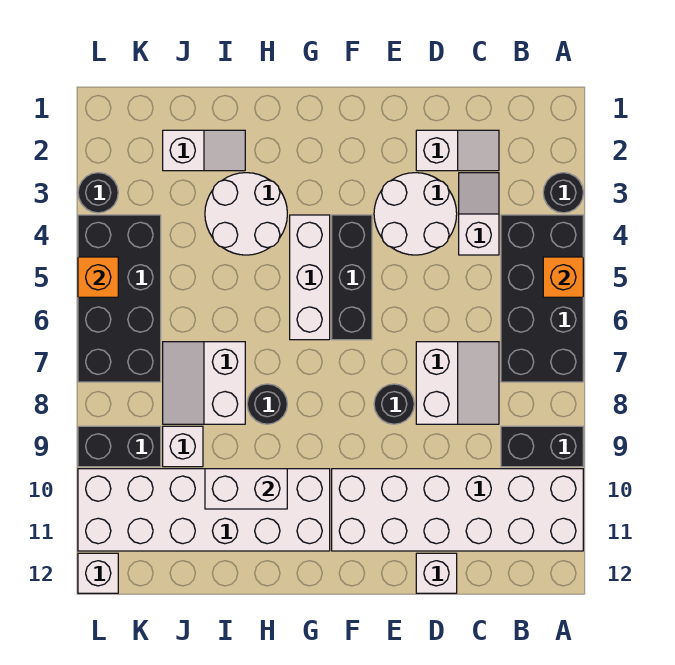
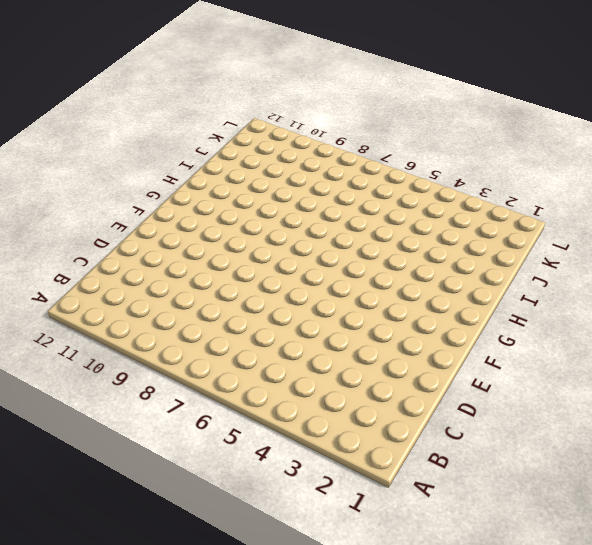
none -> black round brick A3 level 1
none -> black brick A4:B7 level 1
none -> black brick A9:B9 level 1

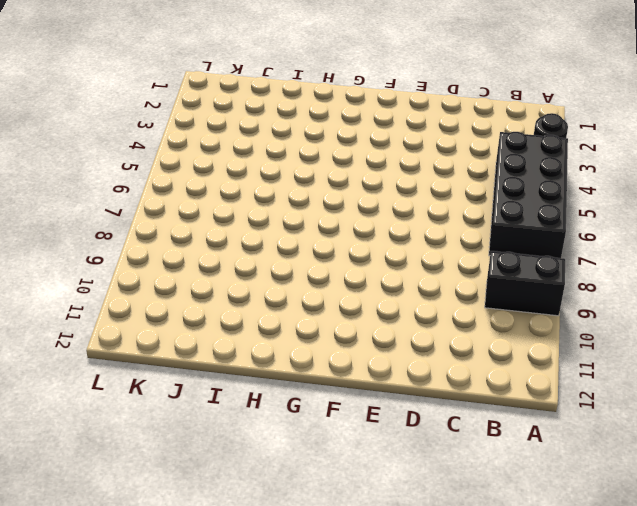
none -> white brick A10:F11 level 1
none -> white slope C2:D2 level 1 top D
none -> white slope C3:C4 level 1 top 4

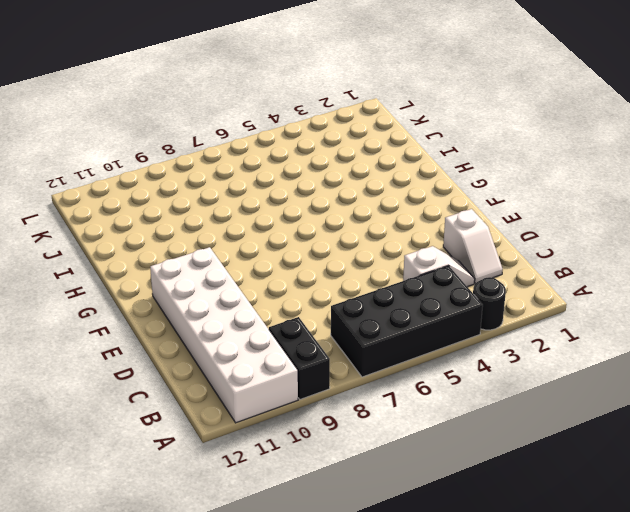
none -> white slope C7:D8 level 1 top D
none -> white round brick D3:E4 level 1
none -> white brick D12 level 1

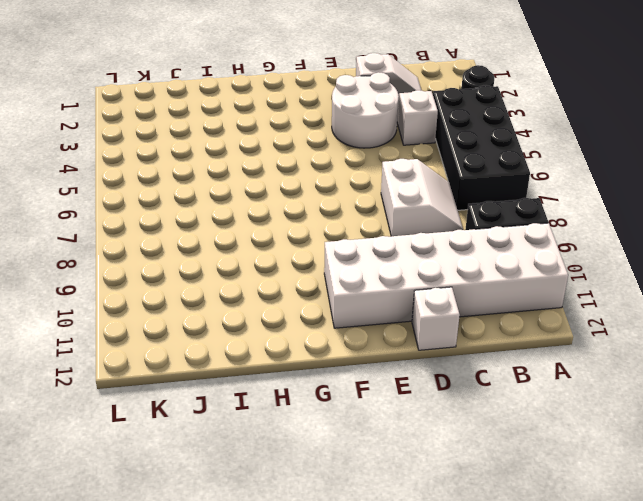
none -> black round brick E8 level 1
none -> black brick F4:F6 level 1
none -> white brick G4:G6 level 1

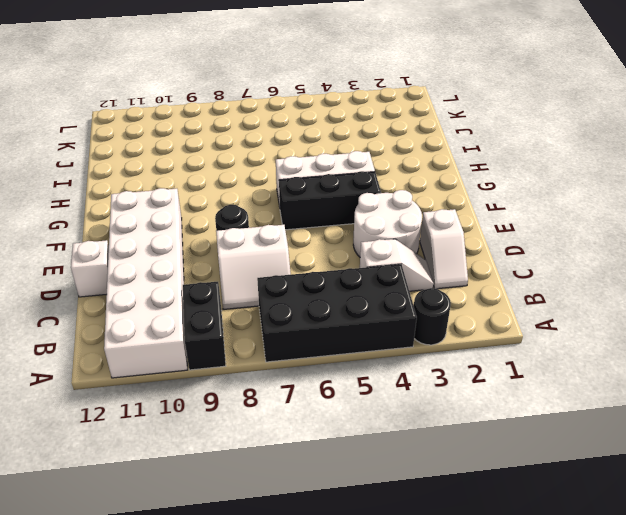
none -> white brick G10:L11 level 1
none -> white round brick H3:I4 level 1
none -> black round brick H8 level 1

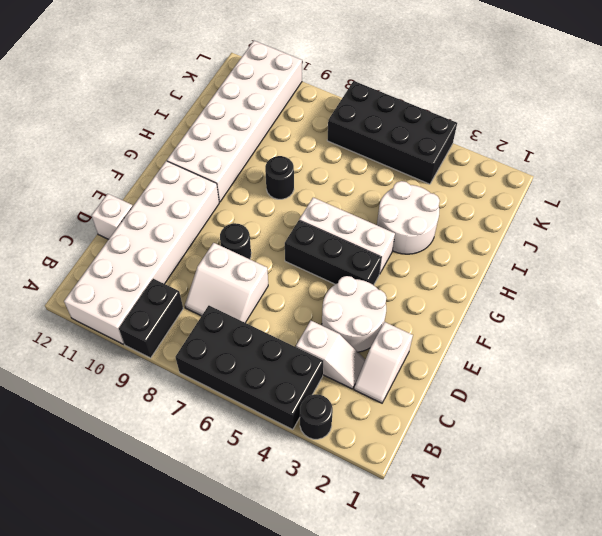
none -> white slope I2:J2 level 1 top J
none -> white slope I7:J8 level 1 top I
none -> white brick J9 level 1

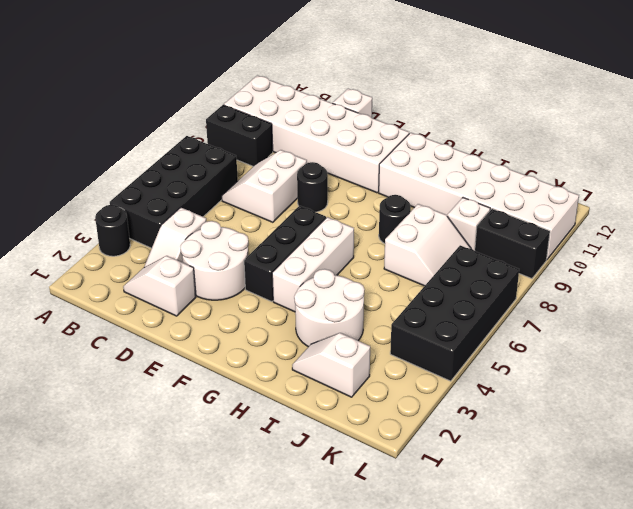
none -> black round brick L3 level 1
none -> white brick L12 level 1
none -> orange brick A5 level 2

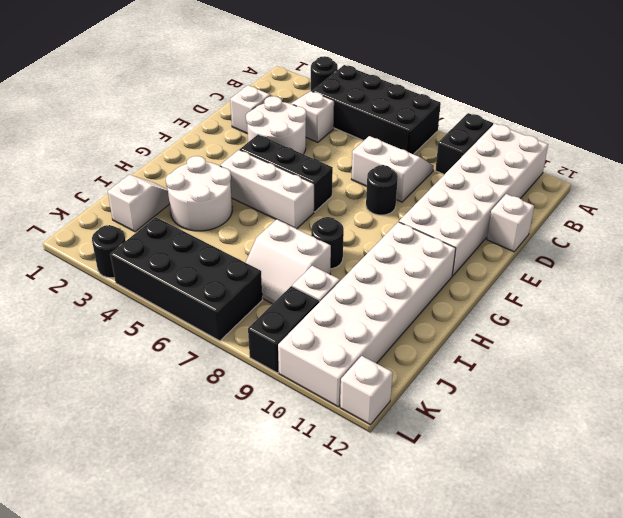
none -> orange brick A5 level 2
none -> white brick H10:I10 level 2
none -> orange brick L5 level 2

